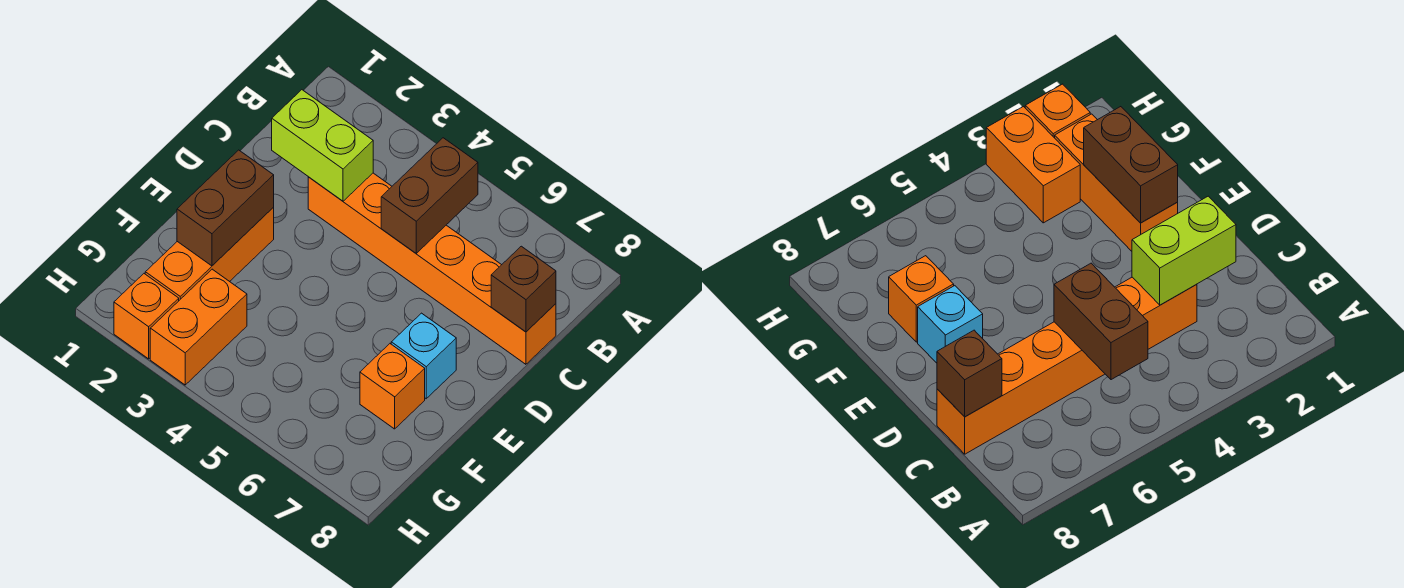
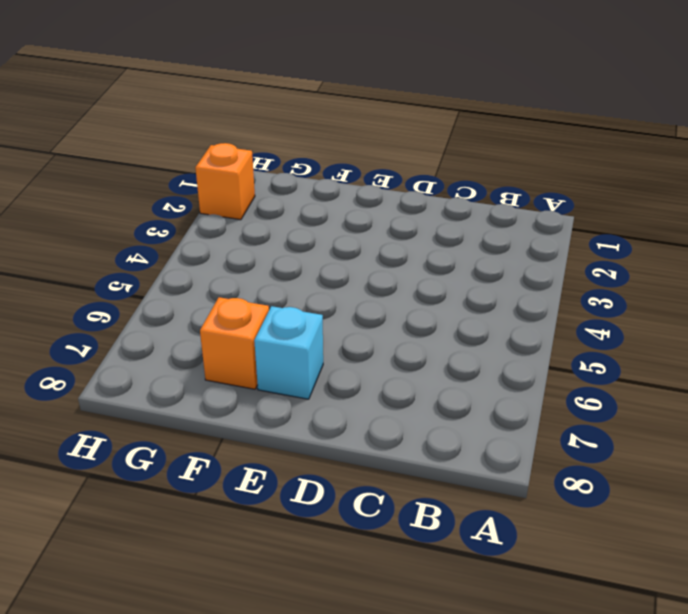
none -> orange brick C3:C8 level 1
none -> orange brick E2:G2 level 1

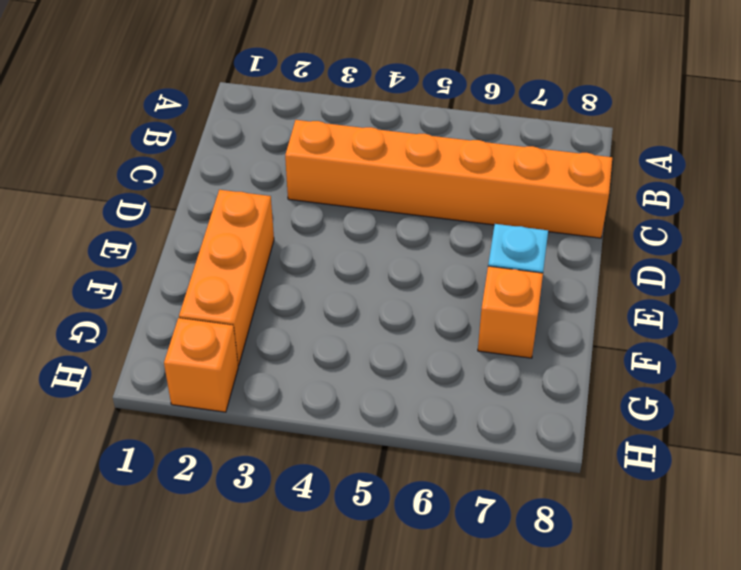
none -> orange brick G3:H3 level 1
none -> brown brick B5:C5 level 2

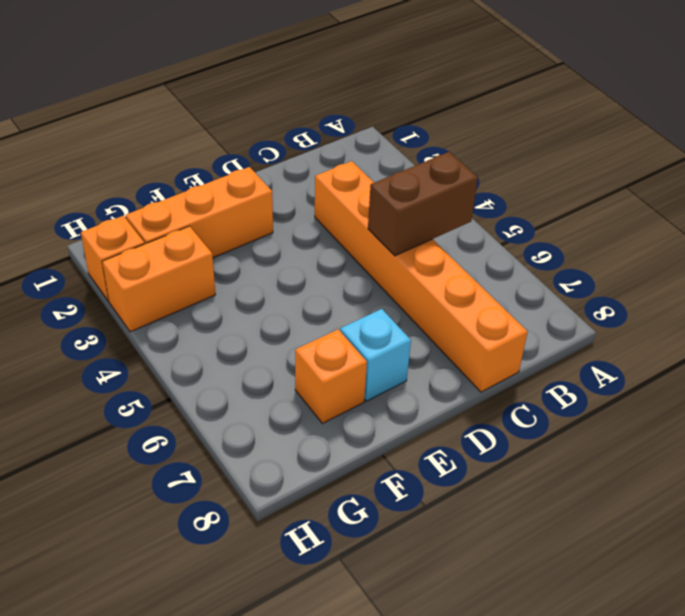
none -> lime brick C2:C3 level 2
none -> brown brick C8 level 2

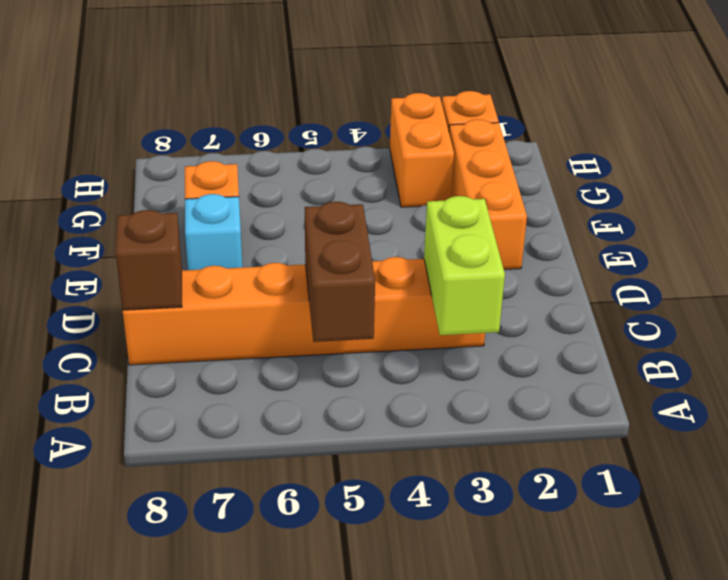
lime brick B3:C3 level 2 -> lime brick C2:C3 level 2
none -> brown brick E2:F2 level 2

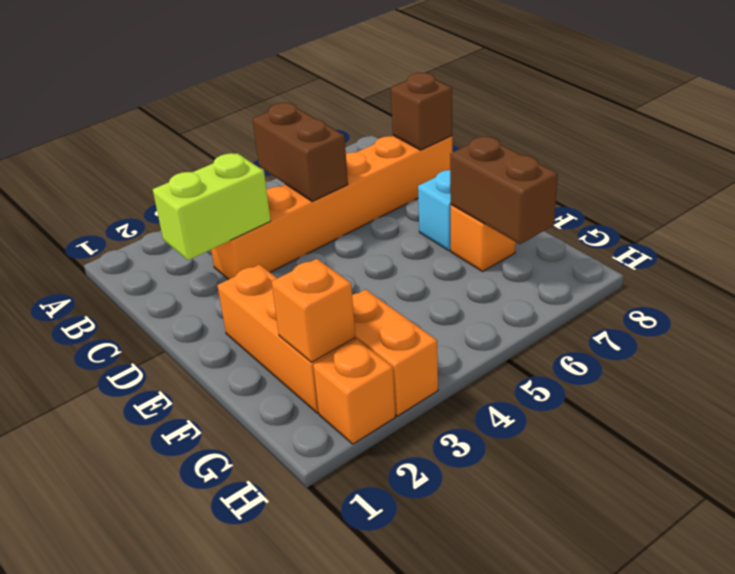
brown brick F7:G7 level 2 -> brown brick E2:F2 level 2
orange brick G2 level 2 -> none

